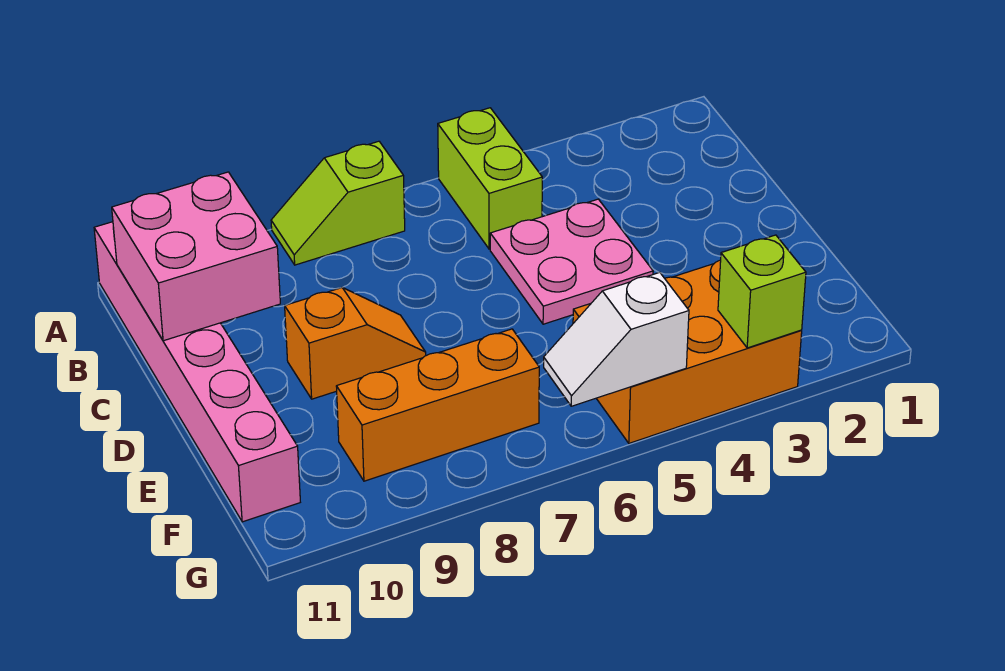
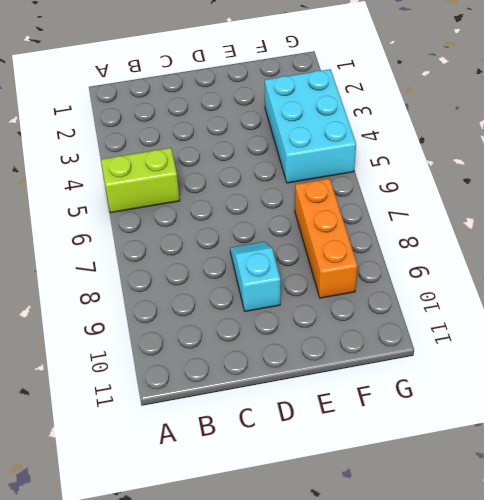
cyan slope D8:D9 level 1 top 9 -> orange slope D8:D9 level 1 top 9
cyan brick F3:G5 level 1 -> orange brick F3:G5 level 1
none -> lime slope A7:A8 level 1 top 7
none -> pink brick A11:F11 level 1

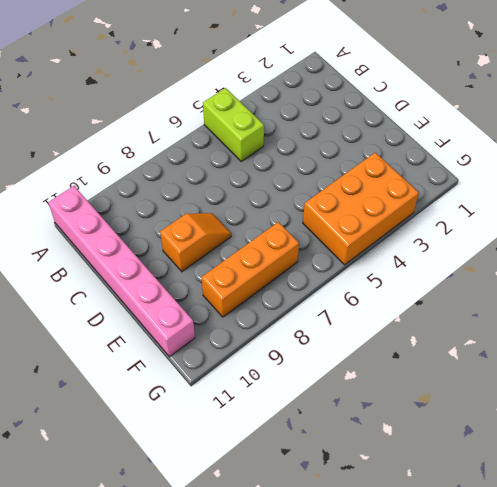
none -> lime slope A7:A8 level 1 top 7
none -> pink plate C4:D5 level 1

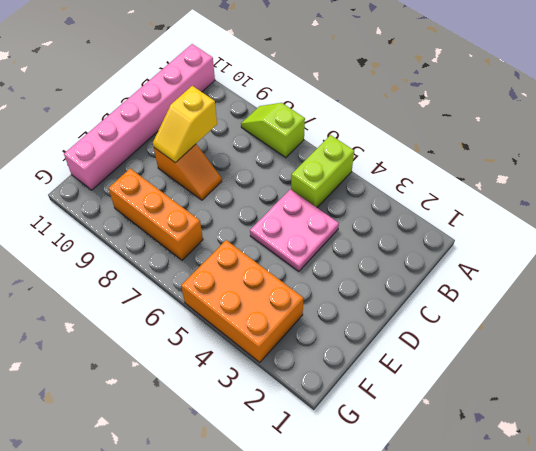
yellow slope C9:D9 level 2 top C -> none
none -> pink brick B10:C11 level 2
none -> lime brick G3 level 2

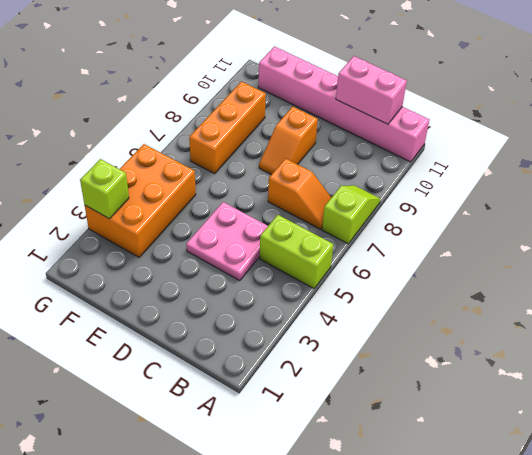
orange slope B7:C7 level 1 top C -> none
pink brick B11:C11 level 2 -> pink brick B10:C11 level 2
none -> white slope G5:G6 level 2 top 5

